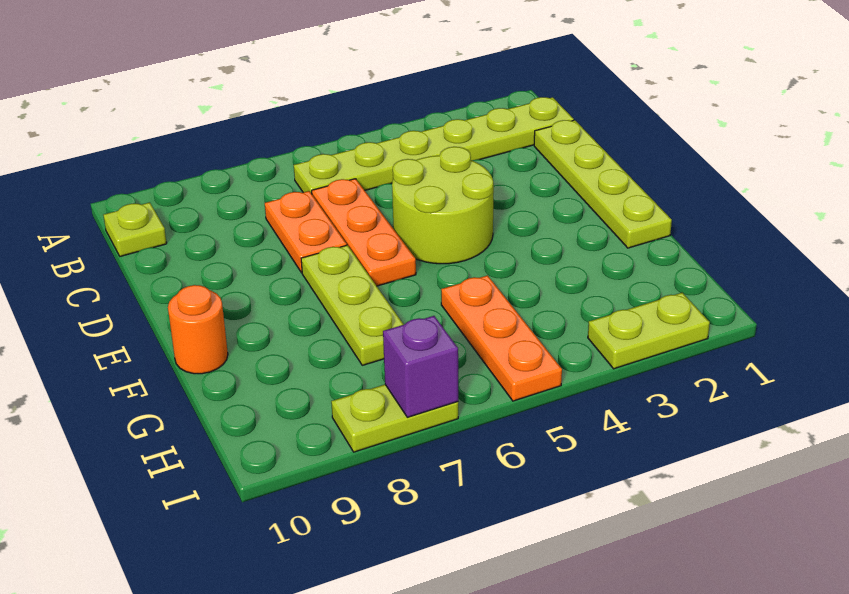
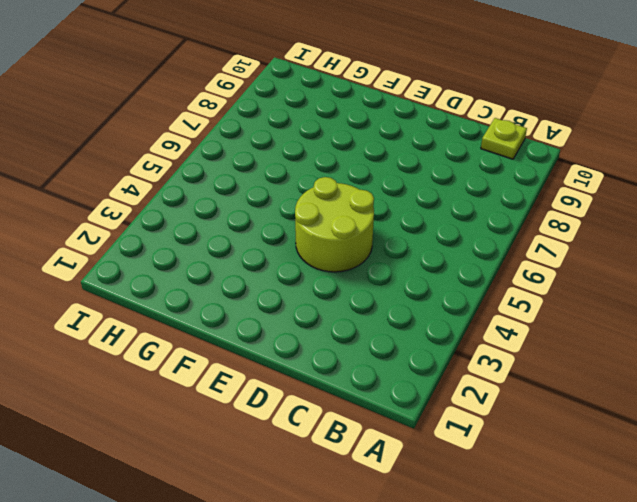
none -> lime plate B1:B6 level 1
none -> lime plate C1:F1 level 1
none -> orange plate C6:E6 level 1

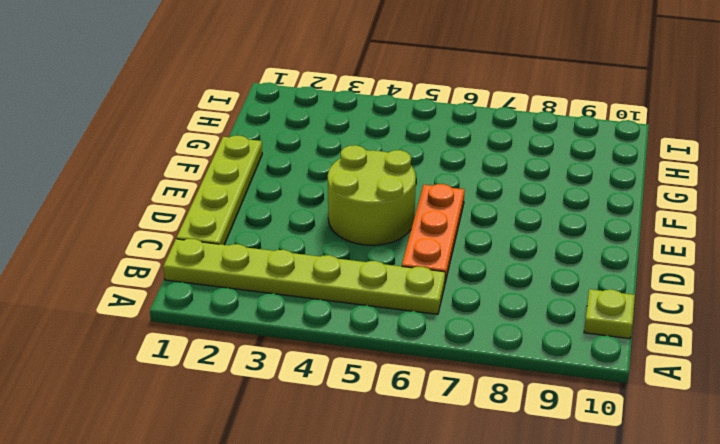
none -> orange plate C7:D7 level 1
none -> lime plate E7:G7 level 1
none -> orange round brick F10 level 1

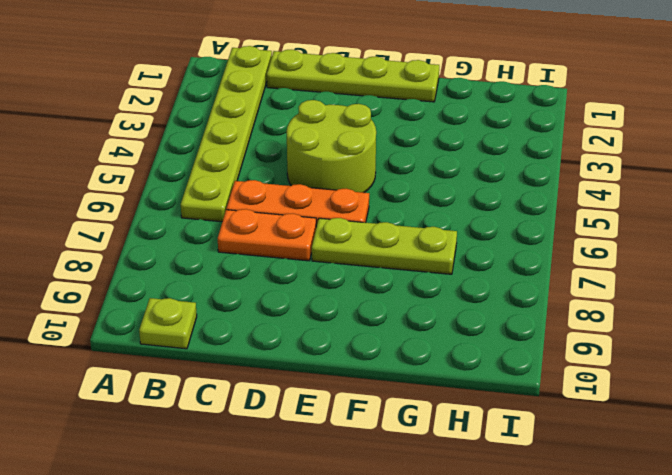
none -> orange round brick F10 level 1
none -> orange plate G5:I5 level 1
none -> lime plate I2:I3 level 1

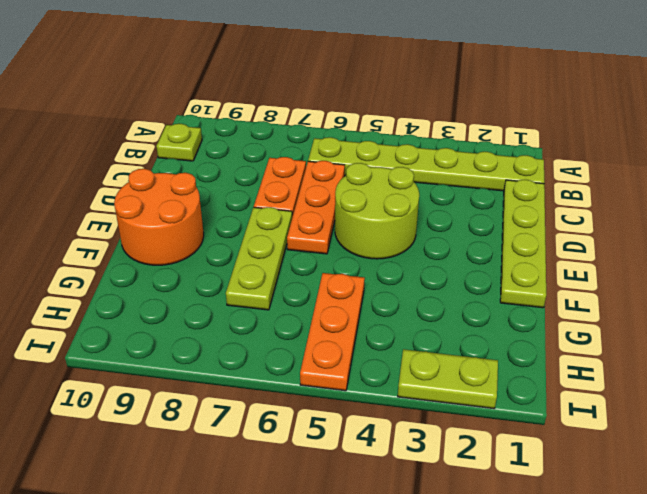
orange round brick E9:F10 level 1 -> orange round brick F10 level 1
none -> lime plate I7:I8 level 1
none -> purple brick I7 level 2

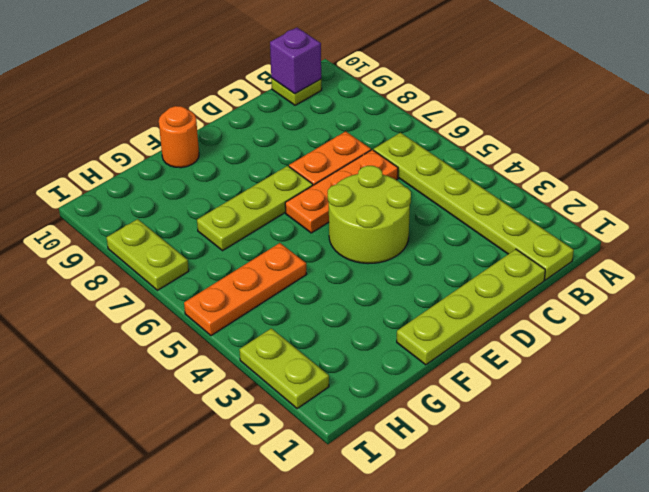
purple brick B10 level 2 -> purple brick I7 level 2

